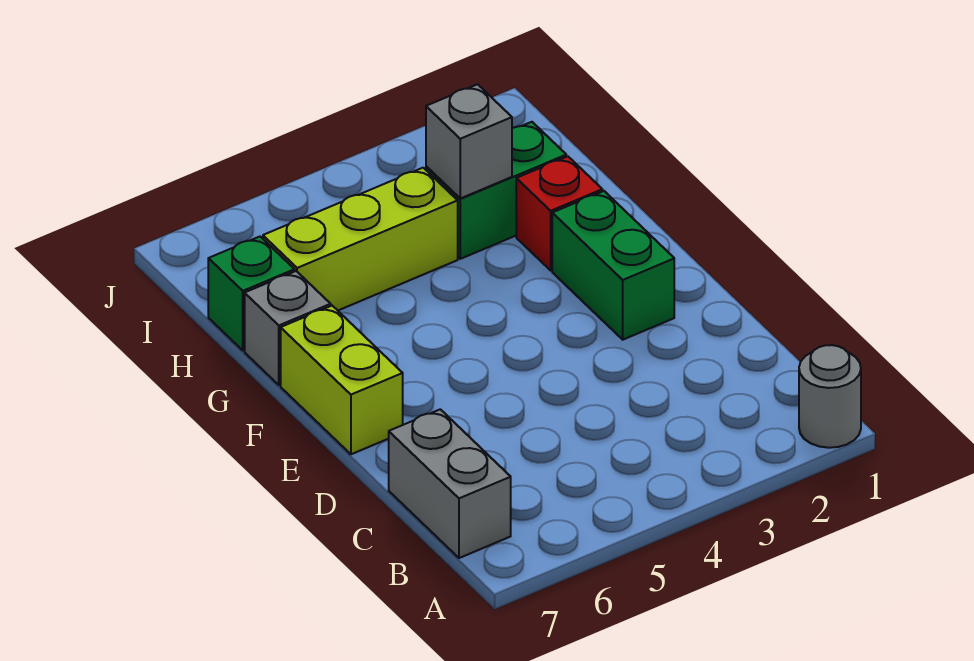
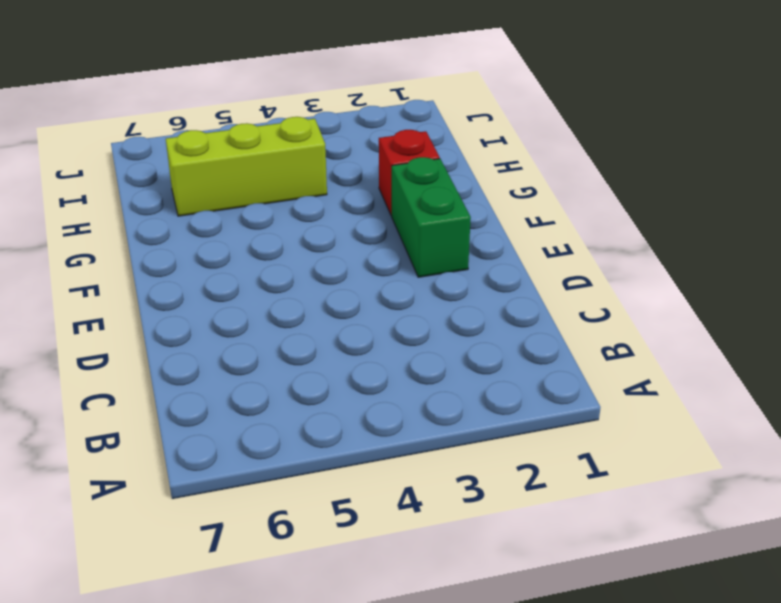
none -> grey round brick A1 level 1
none -> grey brick B7:C7 level 1

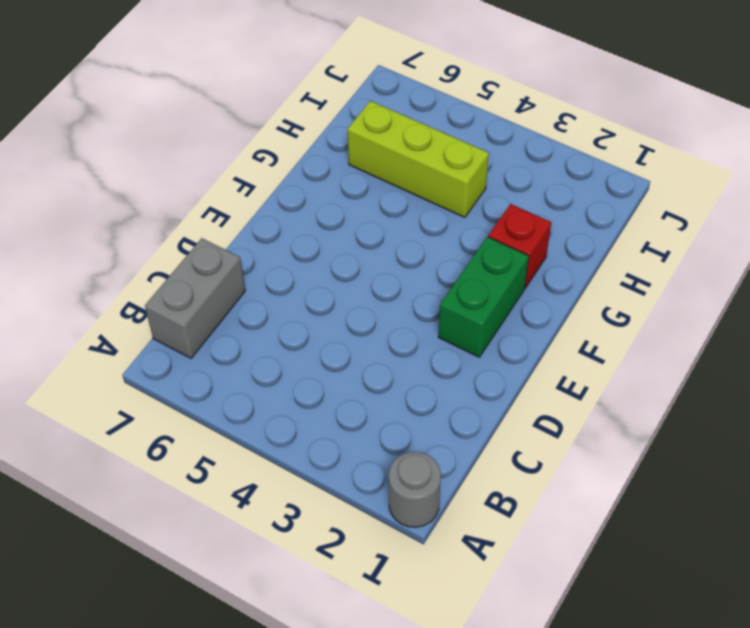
none -> lime brick E7:F7 level 1
none -> grey brick G7 level 1

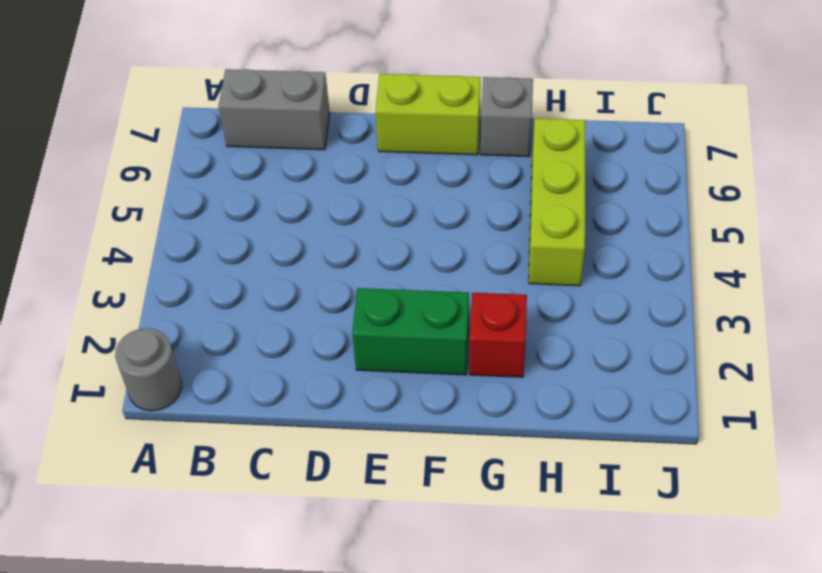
none -> green brick H2:H3 level 1
none -> green brick H7 level 1

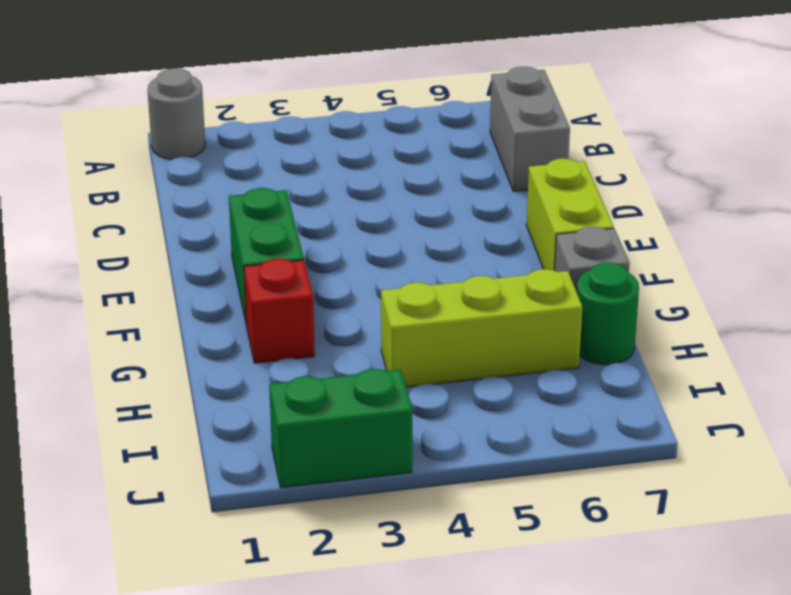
green round brick H7 level 1 -> green brick H7 level 1
green brick J2:J3 level 1 -> green brick H2:H3 level 1
none -> grey brick H3 level 2

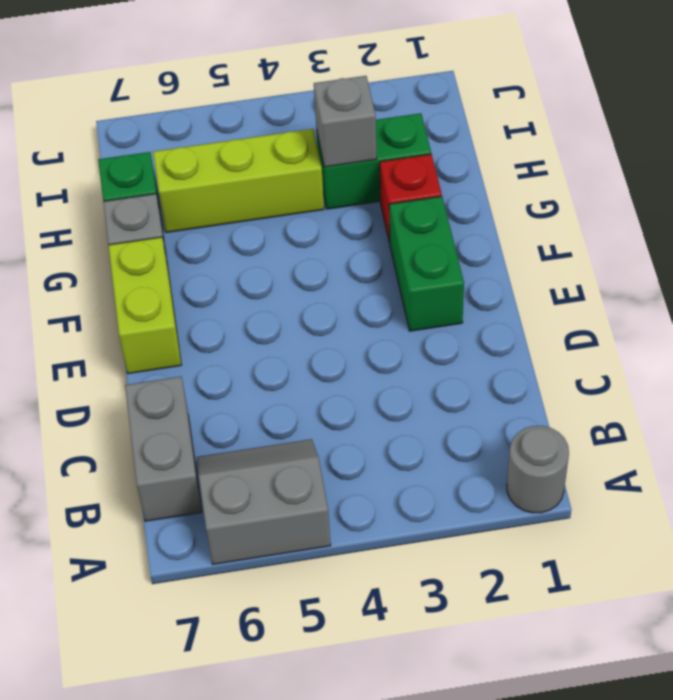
grey slope A5:B6 level 1 top A -> none

